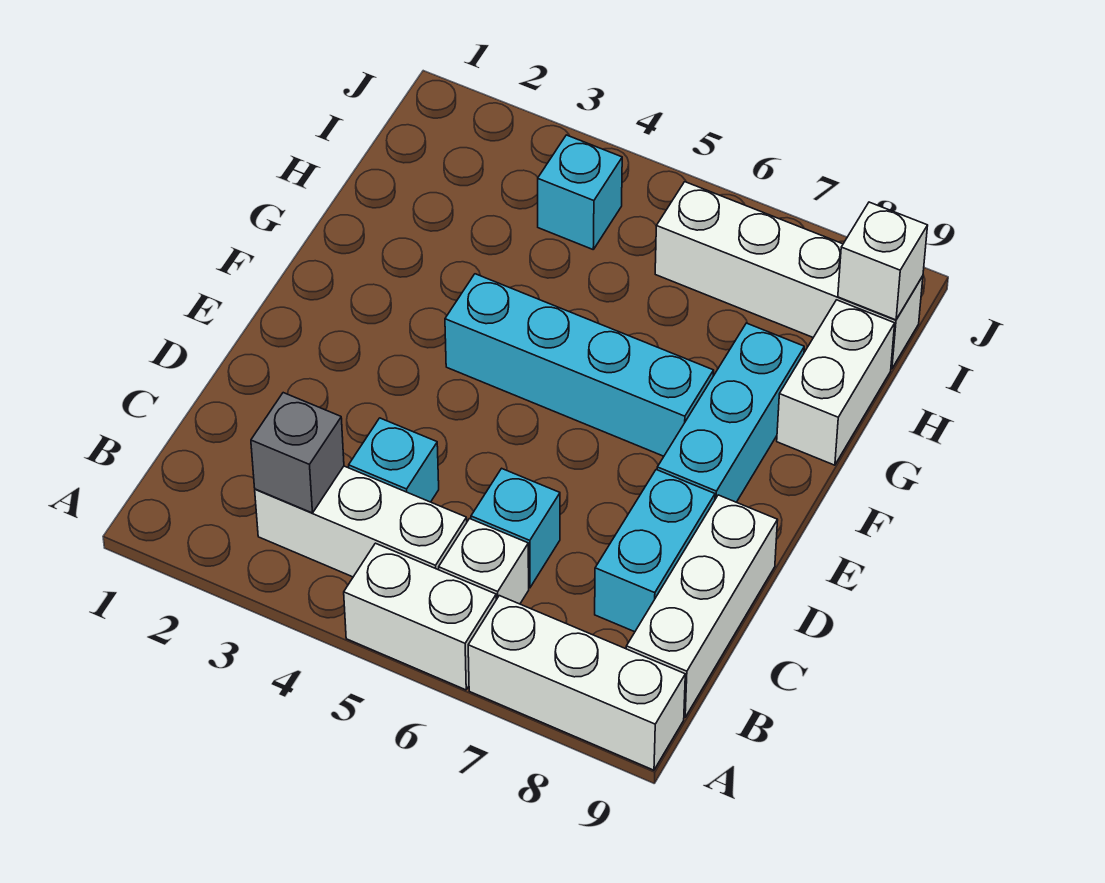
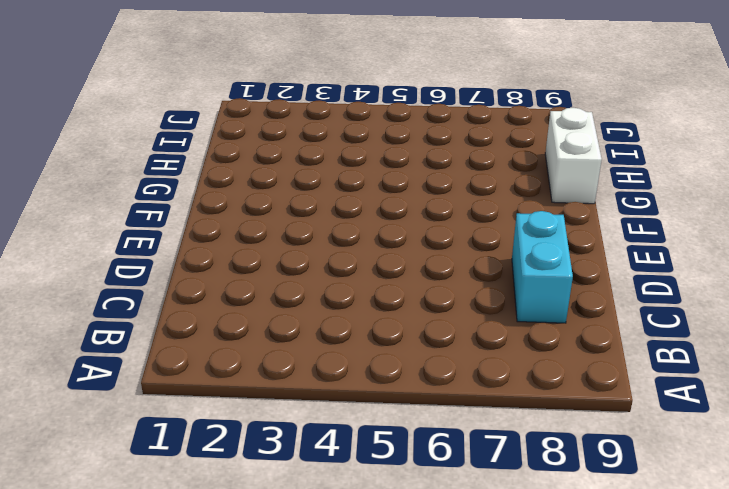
none -> white brick A5:A6 level 1
none -> white brick A7:A9 level 1
none -> white brick B3:B5 level 1

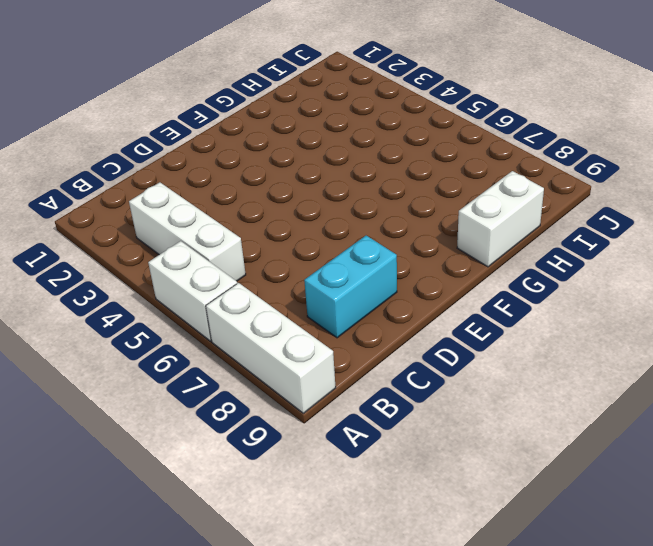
none -> white brick B6 level 1
none -> white brick B9:D9 level 1
none -> cyan brick C4 level 1

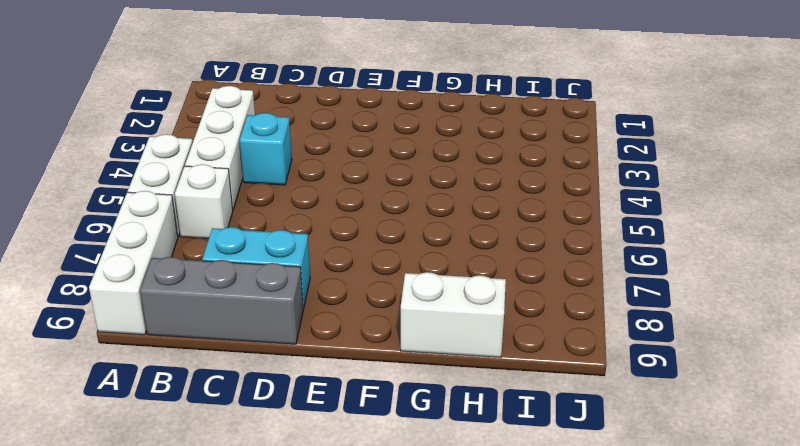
grey brick B9:D9 level 1 -> white brick B9:D9 level 1
none -> cyan brick C6 level 1
none -> cyan brick E8:G8 level 1
none -> cyan brick F4:F7 level 1

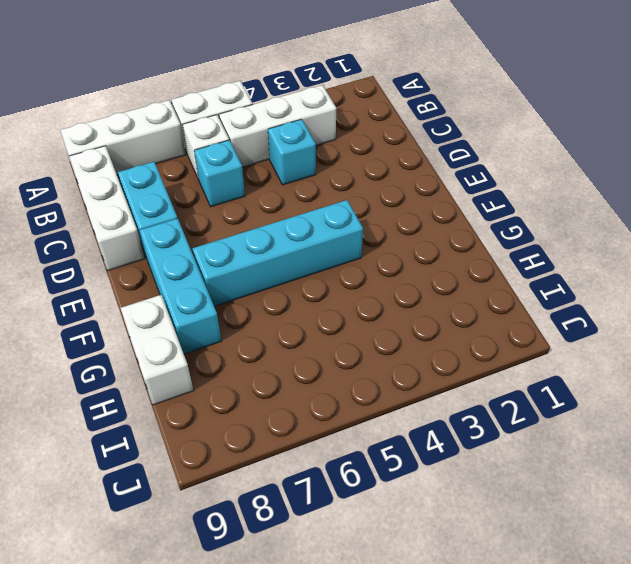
none -> cyan brick I4 level 1
none -> white brick I6:I9 level 1
none -> grey brick B3 level 2

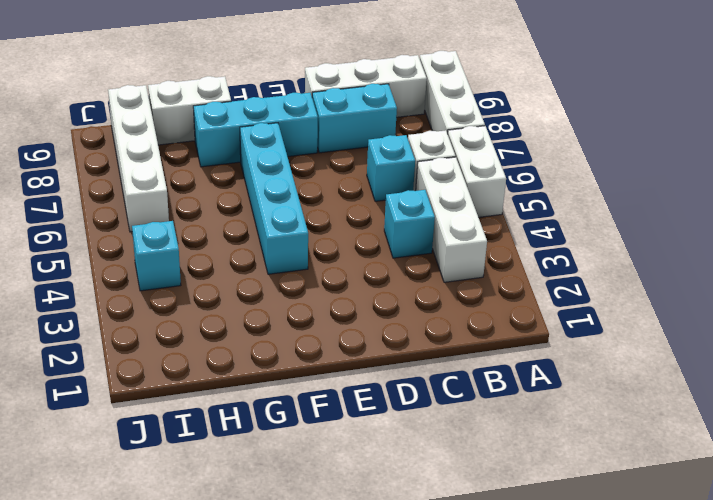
none -> grey brick B3 level 2
none -> white brick I9 level 2

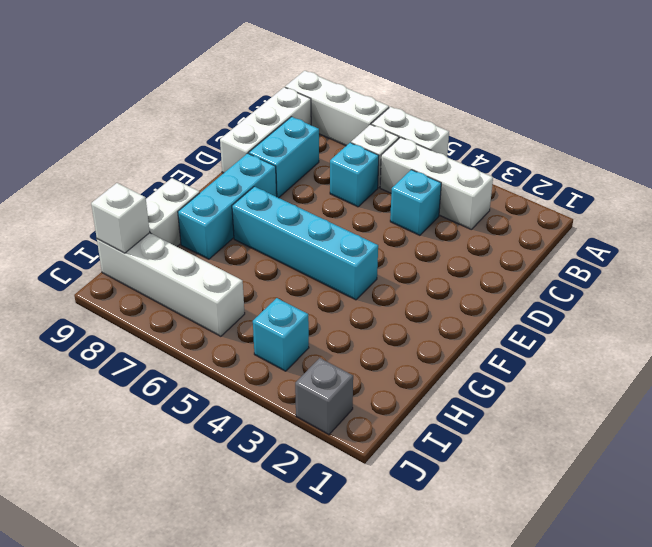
grey brick J2 level 1 -> grey brick B3 level 2

